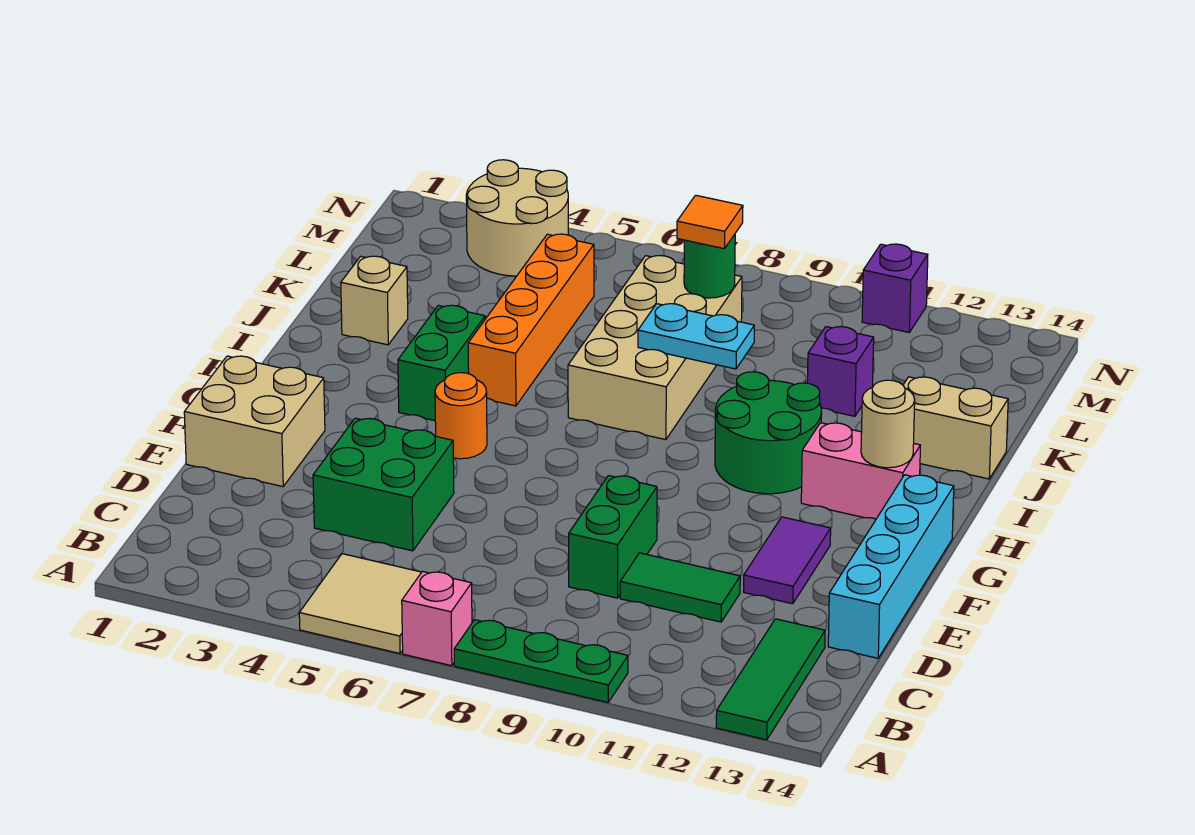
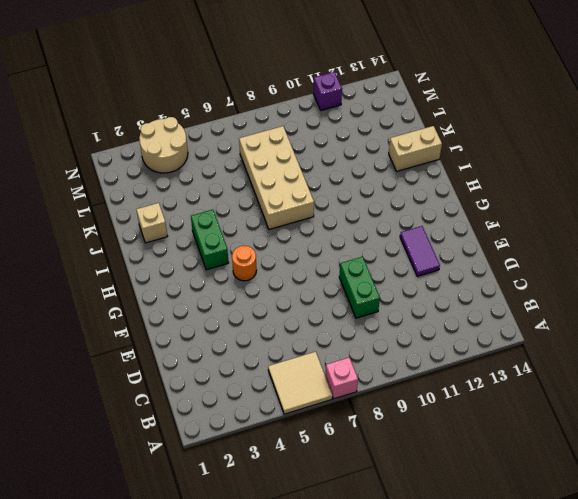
none -> green plate A8:A10 level 1
none -> green tile A13:C13 level 1
none -> green brick D4:E5 level 1

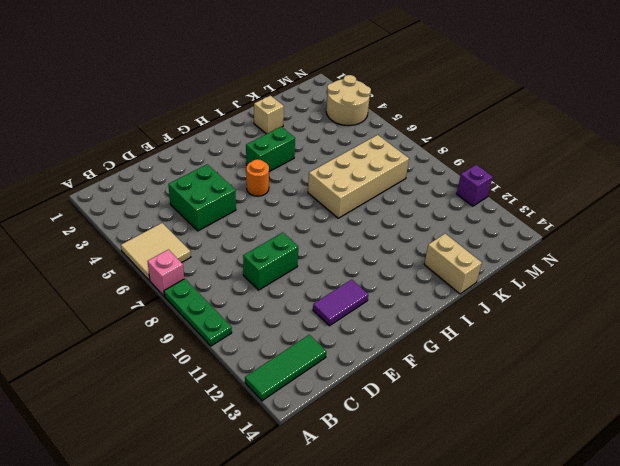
none -> green tile D10:D11 level 1
none -> cyan brick D14:G14 level 1
none -> tan brick E1:F2 level 1

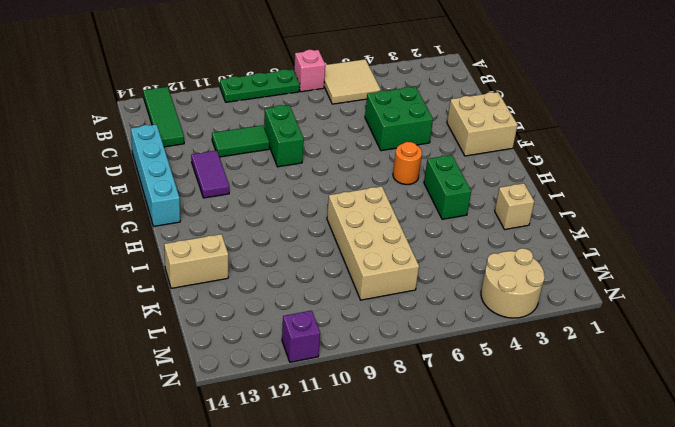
none -> green round brick H10:I11 level 1
none -> pink brick H12:H13 level 1
none -> orange brick I5:L5 level 1

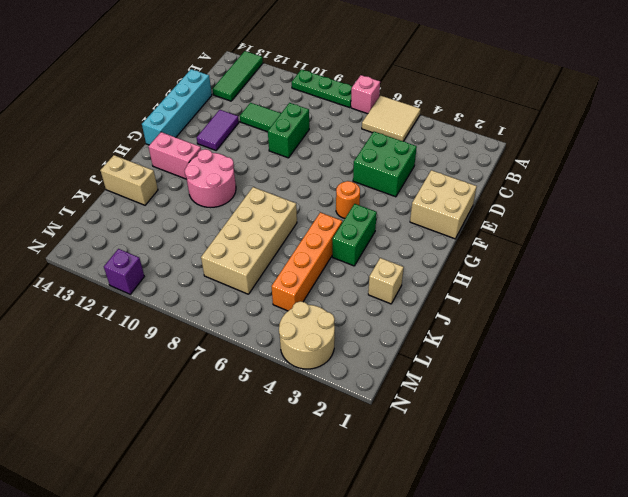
pink round brick H10:I11 level 1 -> green round brick H10:I11 level 1
none -> purple brick K11 level 1
none -> tan round brick H13 level 2
none -> cyan plate J8:J9 level 2

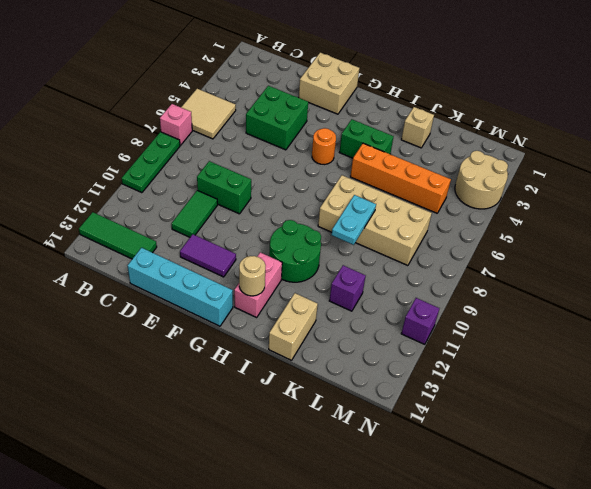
none -> green round brick L8 level 2
none -> orange tile L8 level 3

